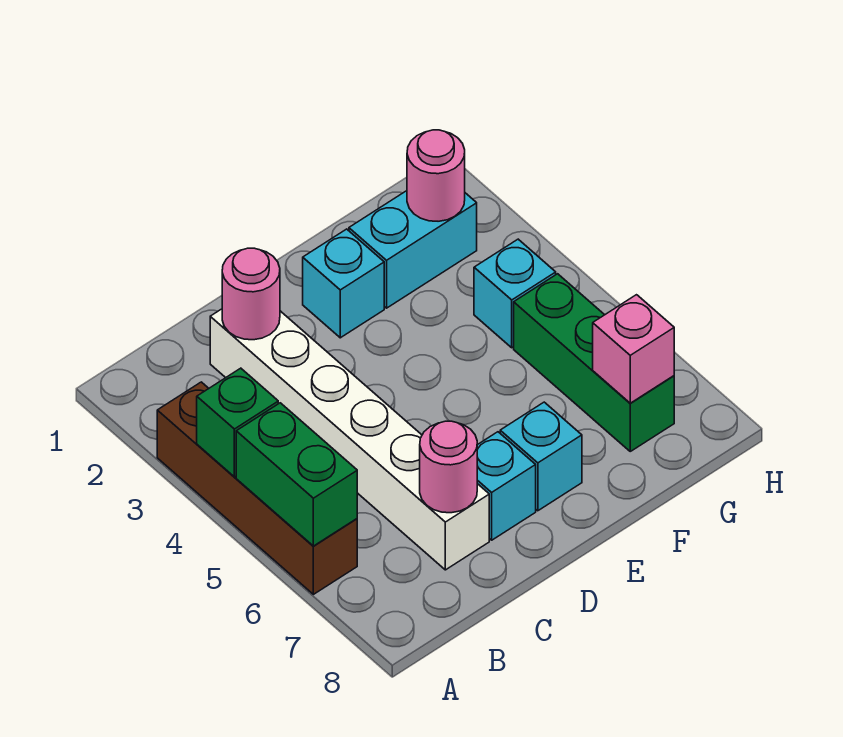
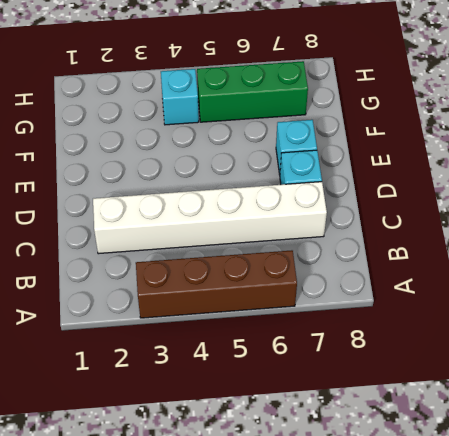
none -> cyan brick E2 level 1
none -> cyan brick F2:G2 level 1
none -> green brick A4 level 2

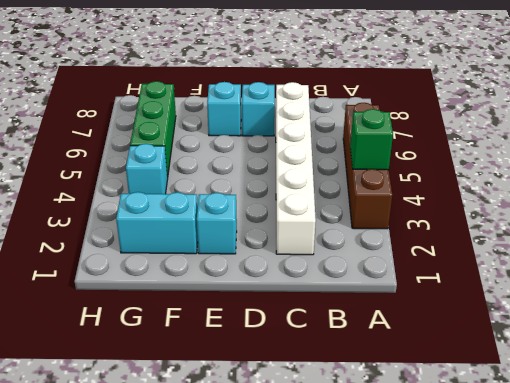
none -> green brick A5:A6 level 2
none -> pink round brick C2 level 2
none -> pink round brick C7 level 2

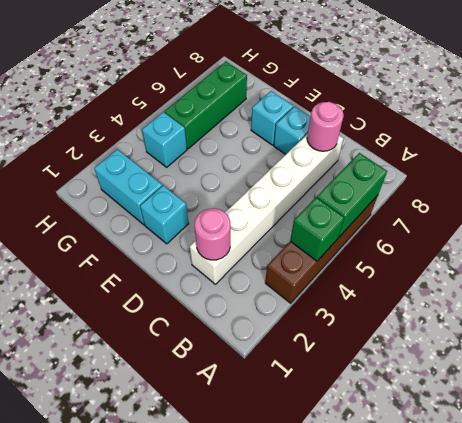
none -> pink round brick G2 level 2
none -> pink brick G7 level 2

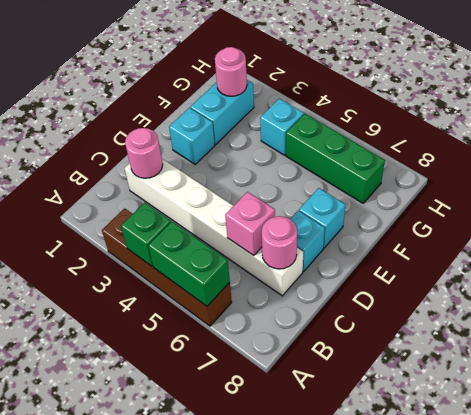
pink brick C6 level 2 -> pink brick G7 level 2

